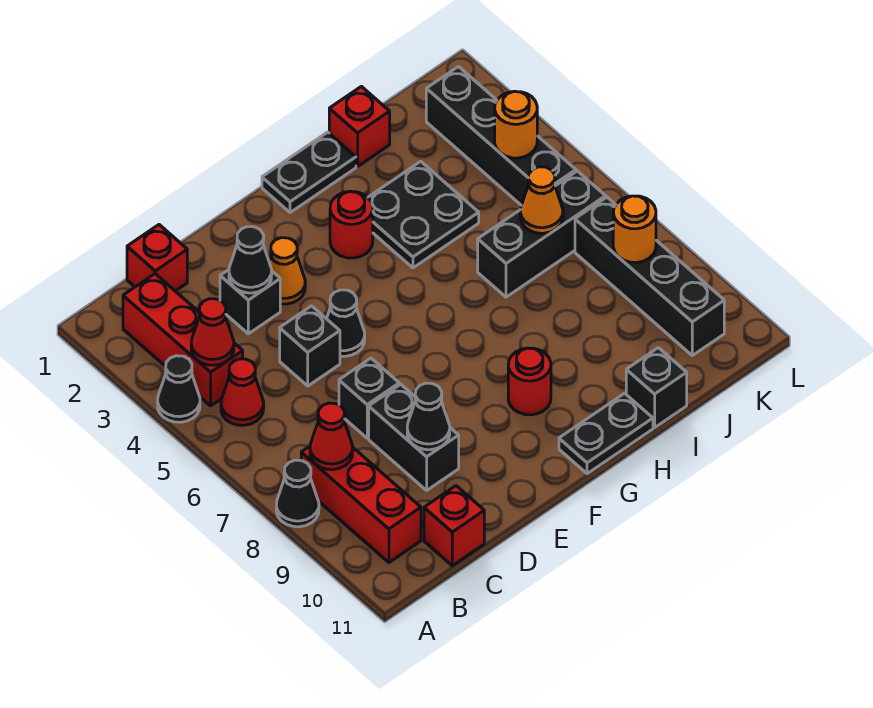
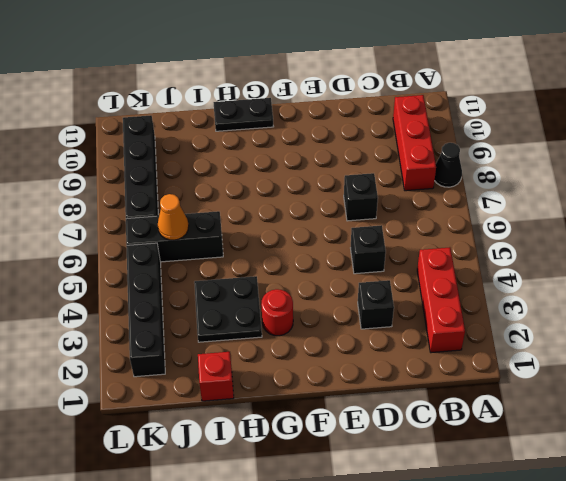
none -> black cone A4 level 1
none -> red cone B5 level 1
none -> red brick C1 level 1
none -> red brick C11 level 1

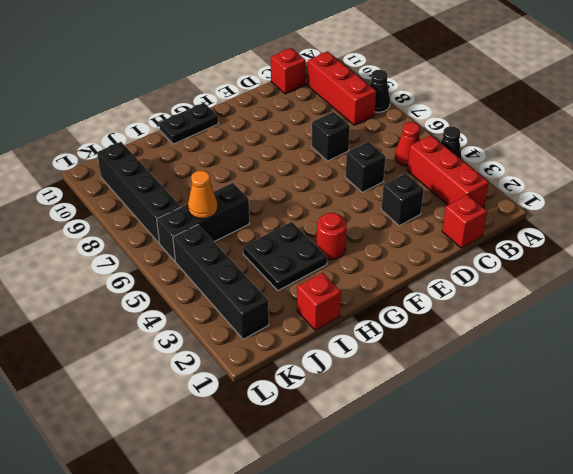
none -> black brick D8:D9 level 1
none -> orange cone E3 level 1
none -> black cone E5 level 1
none -> black plate G1:H1 level 1

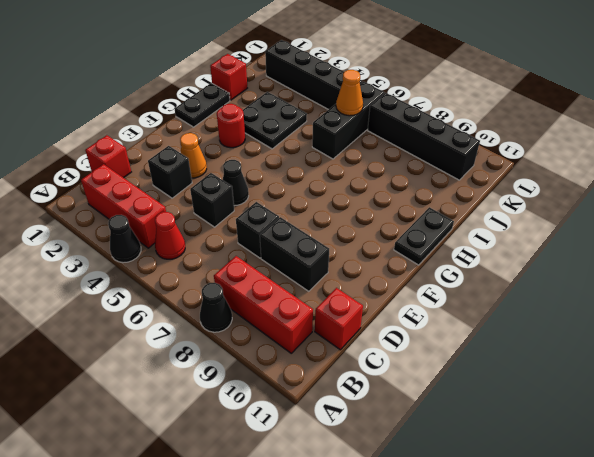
none -> red round brick G9 level 1
none -> black brick I11 level 1
none -> red cone B4 level 2
none -> red cone B8 level 2

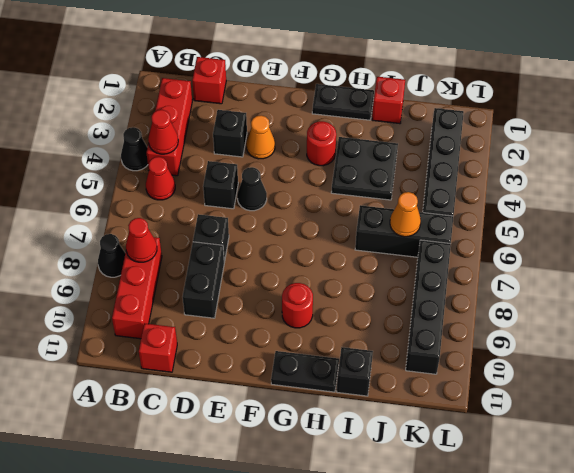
none -> black cone D3 level 2
none -> black cone D9 level 2
none -> orange round brick K4 level 2
none -> orange round brick K8 level 2

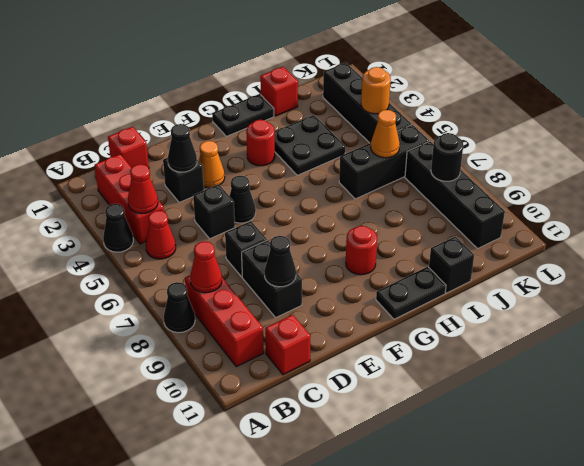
black round brick K8 level 2 -> orange round brick K8 level 2

